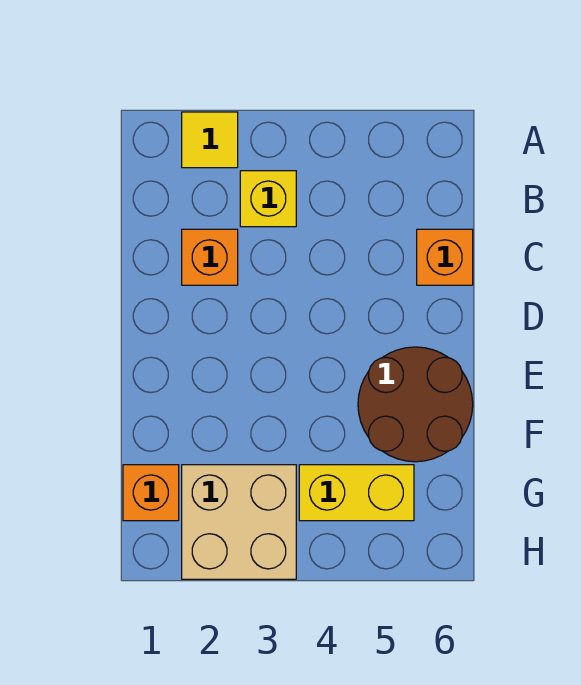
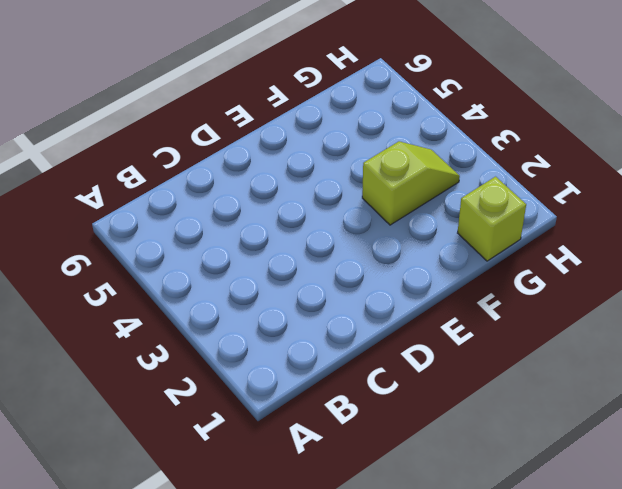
lime slope F3:G3 level 1 top F -> tan brick G2:H3 level 1
lime brick G1 level 1 -> orange brick G1 level 1
none -> yellow tile A2 level 1
none -> yellow brick B3 level 1

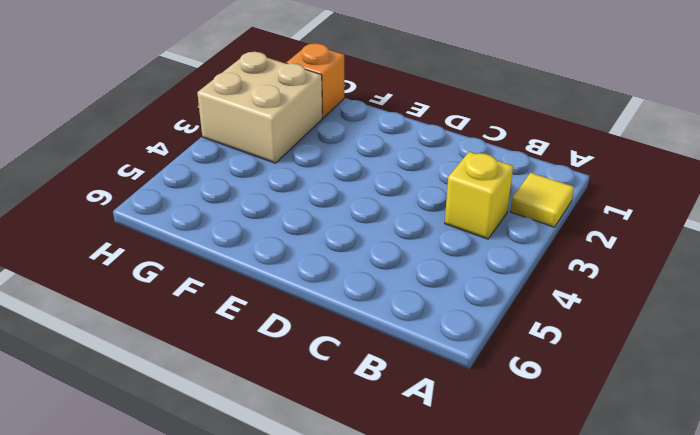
none -> orange brick C2 level 1
none -> orange brick C6 level 1

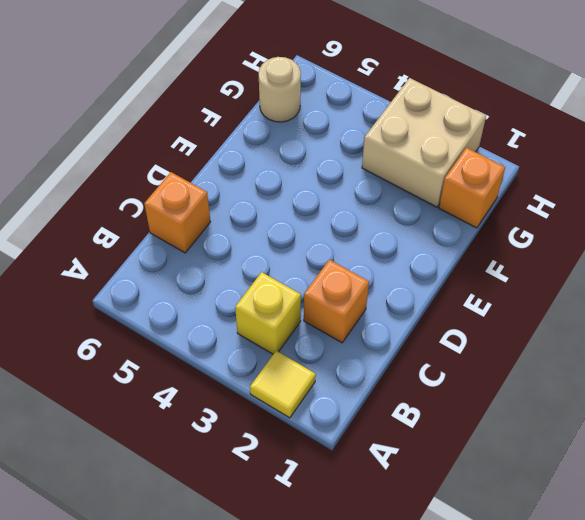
tan round brick G6 level 1 -> none
none -> brown round brick E5:F6 level 1
none -> yellow brick G4:G5 level 1

